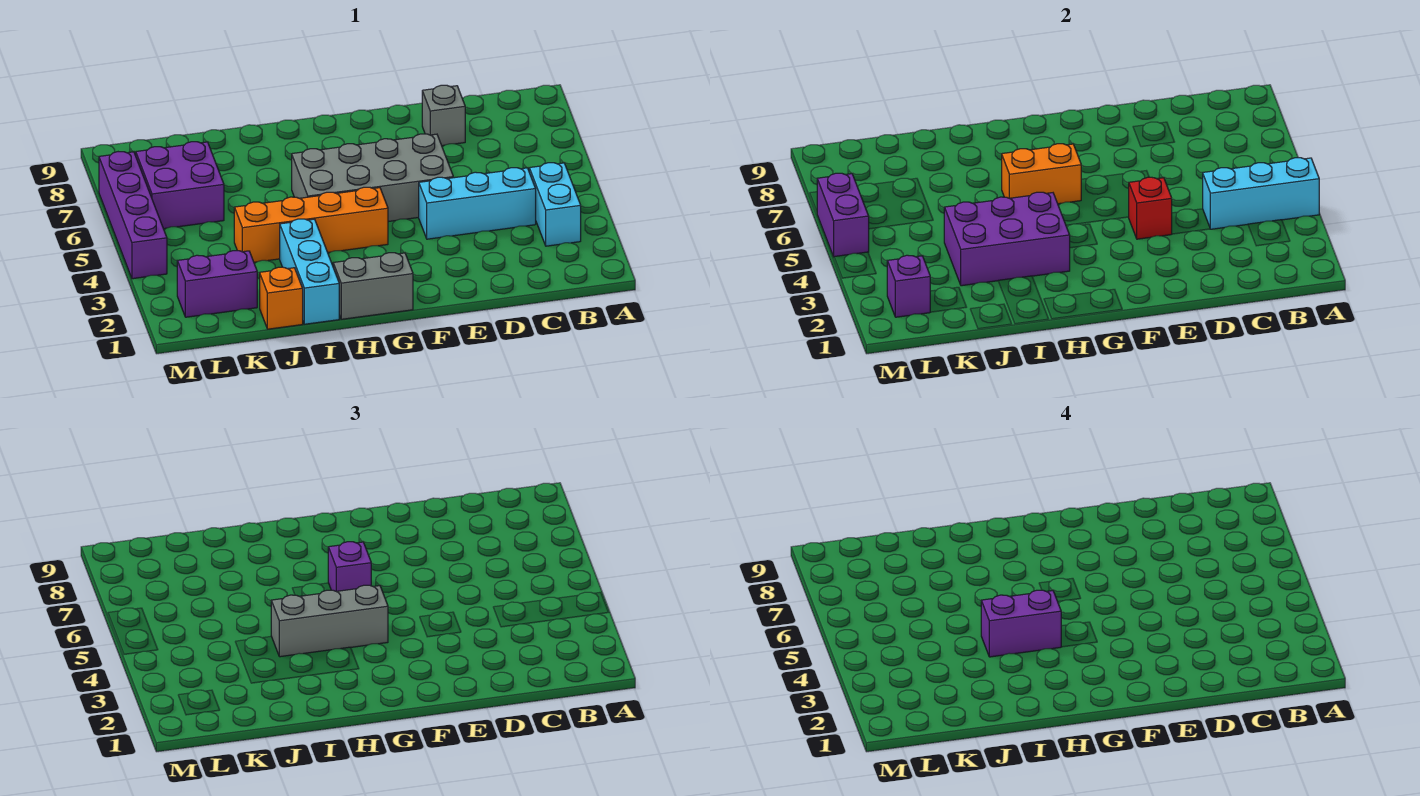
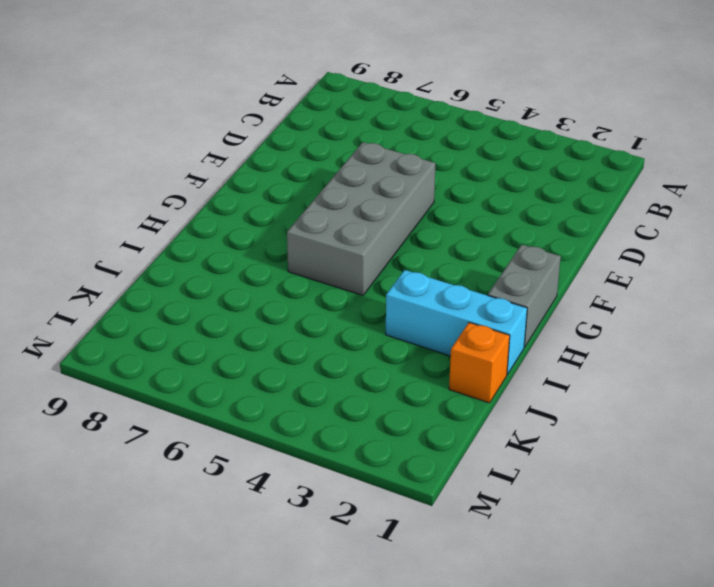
none -> cyan brick B3:B4 level 1
none -> cyan brick C4:E4 level 1
none -> grey brick D8 level 1

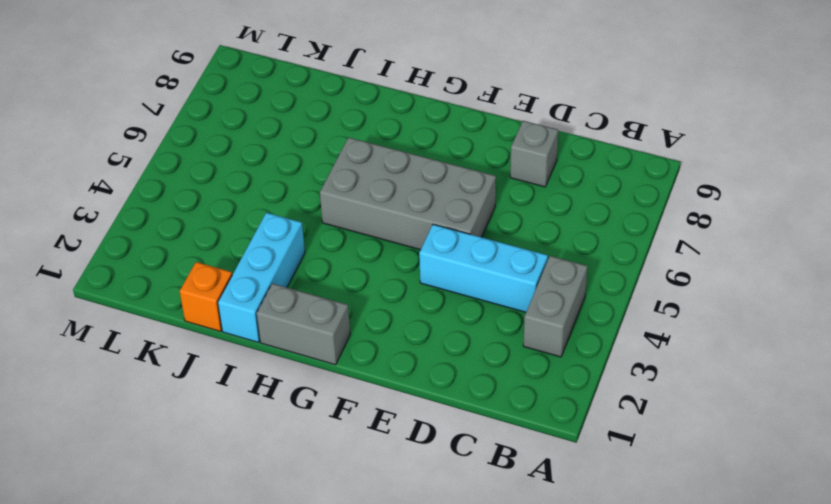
grey brick B3:B4 level 1 -> cyan brick B3:B4 level 1
none -> orange brick G4:J4 level 1
none -> purple brick K2:L2 level 1
none -> purple brick K6:L7 level 1

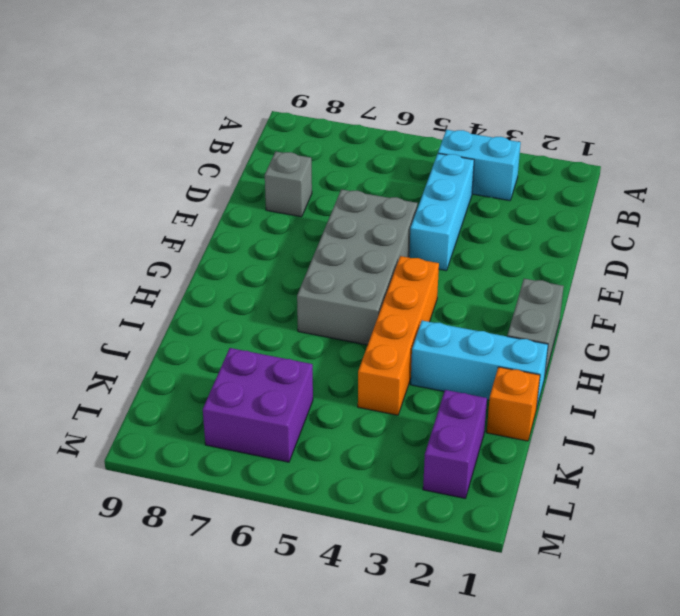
none -> purple brick M4:M7 level 1
none -> cyan brick A4:C4 level 2
none -> red brick E4 level 2

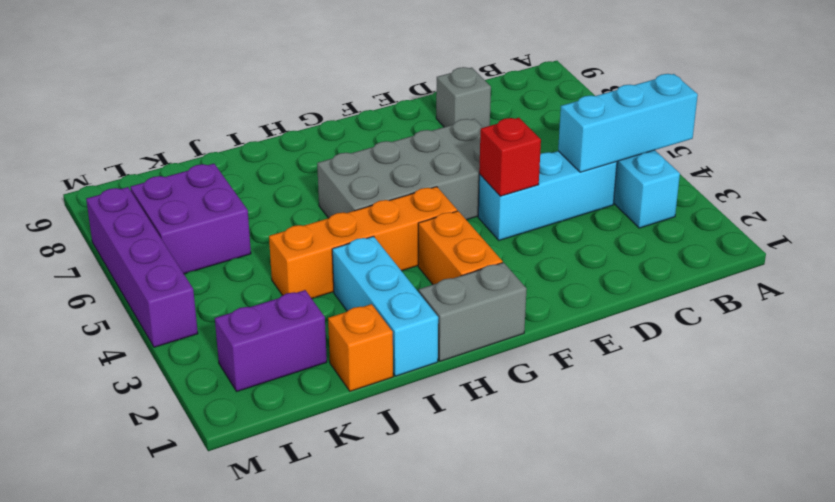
orange brick G2:G3 level 1 -> orange brick G6:H6 level 2
none -> purple brick H3:J4 level 2
none -> purple brick L2 level 2
none -> purple brick M5:M6 level 2

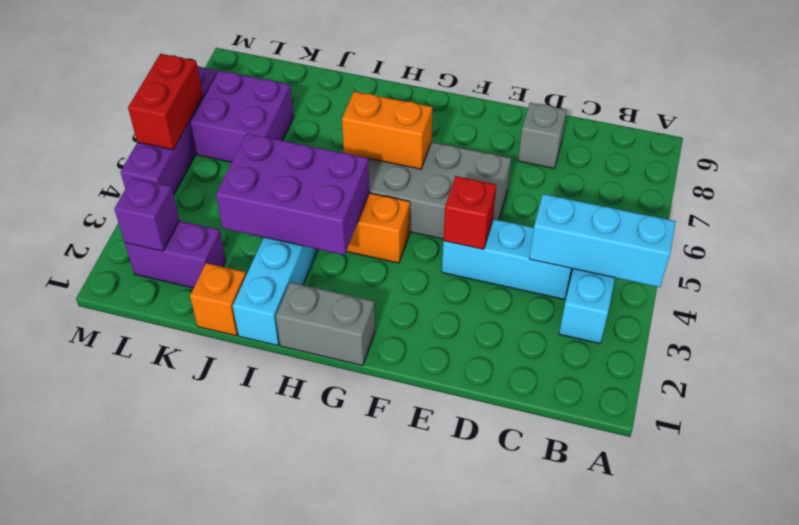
red brick M5:M6 level 2 -> purple brick M5:M6 level 2
none -> grey brick G4:I4 level 3
none -> purple brick G6 level 3
none -> purple brick H4:I4 level 4

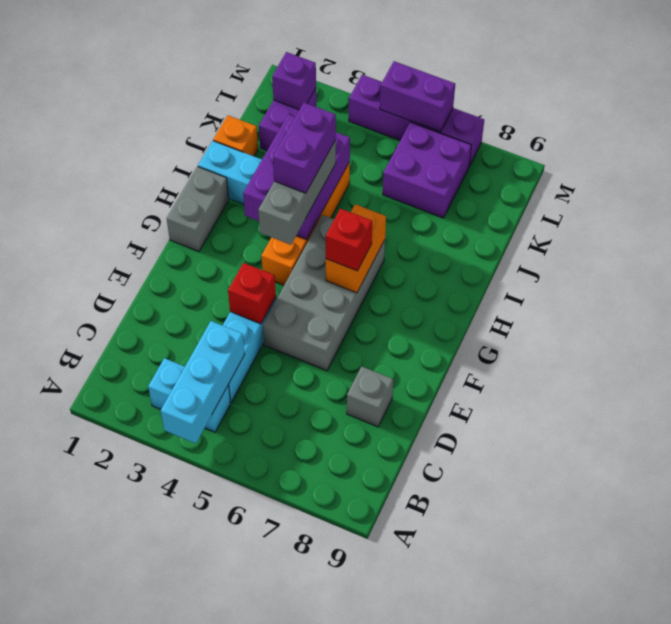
red brick G6 level 3 -> purple brick G6 level 3

